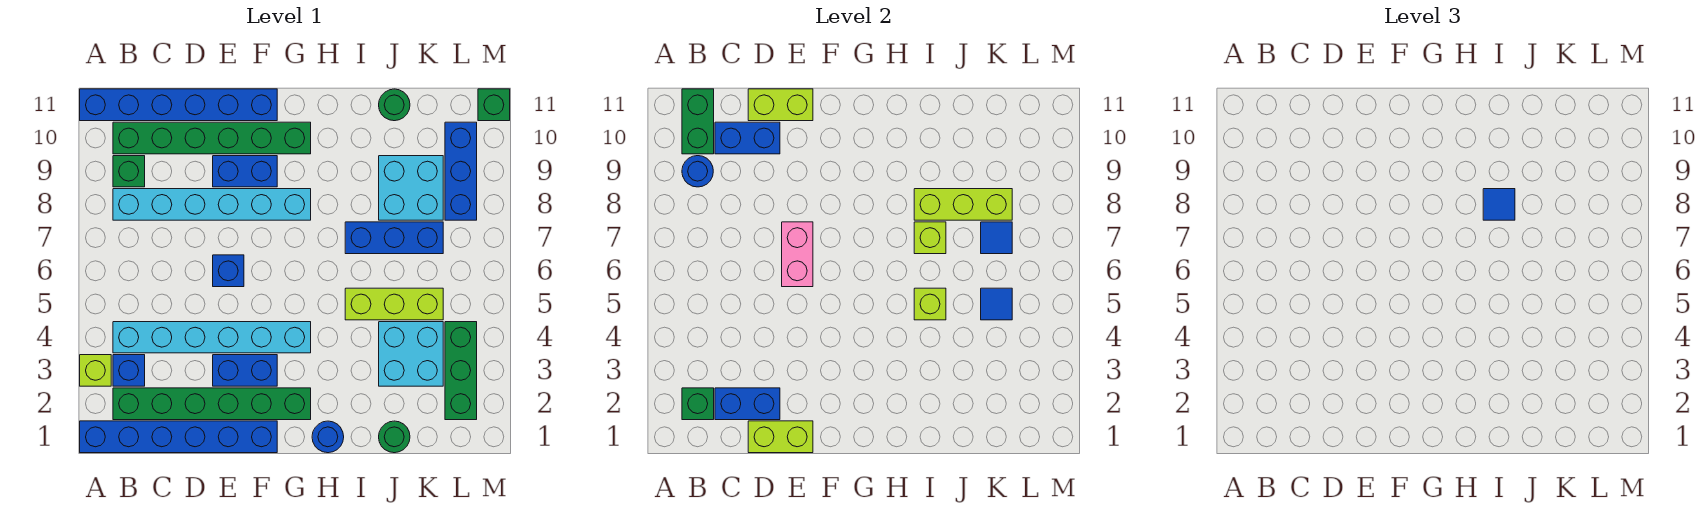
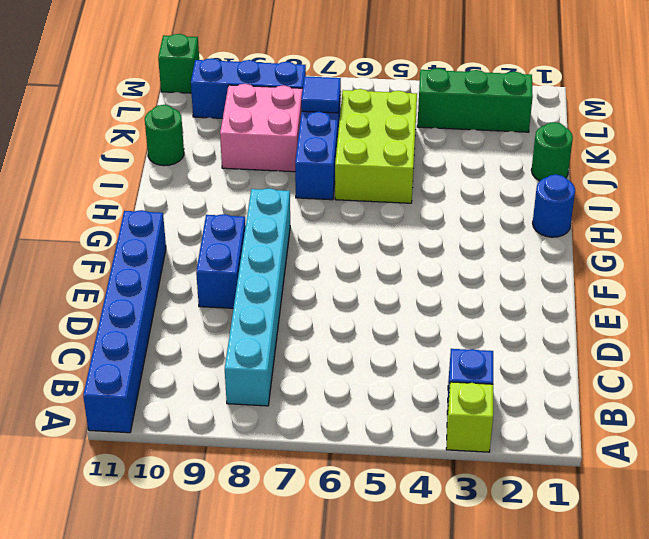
lime brick I5:K6 level 1 -> lime brick I5:K5 level 1
pink brick J8:K9 level 1 -> cyan brick J8:K9 level 1
none -> blue brick A1:F1 level 1
none -> green brick B2:G2 level 1
none -> cyan brick B4:G4 level 1
none -> green brick B9 level 1

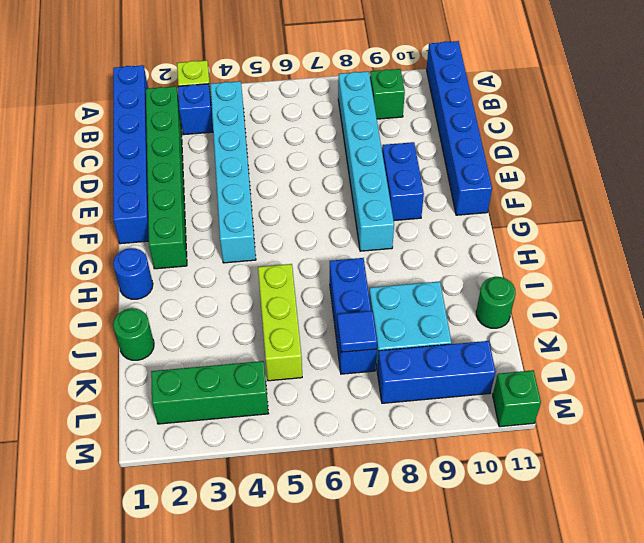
none -> green brick B10:G10 level 1
none -> blue brick E3:F3 level 1
none -> blue brick E6 level 1
none -> cyan brick J3:K4 level 1

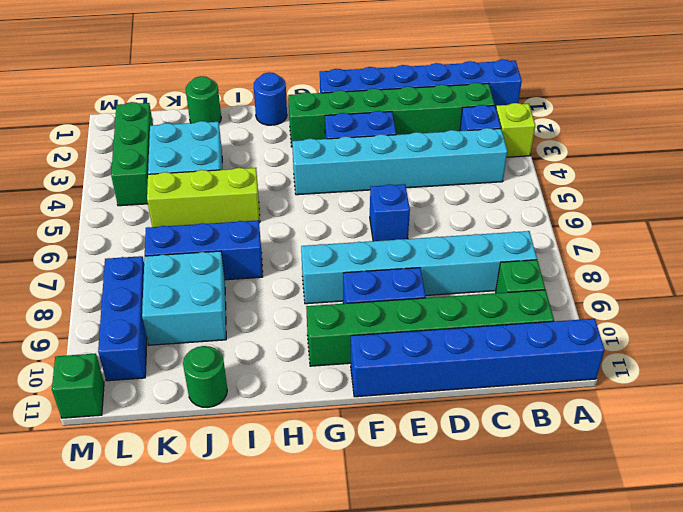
none -> green brick B2 level 2
none -> blue round brick B9 level 2
none -> green brick B10:B11 level 2
none -> blue brick C2:D2 level 2

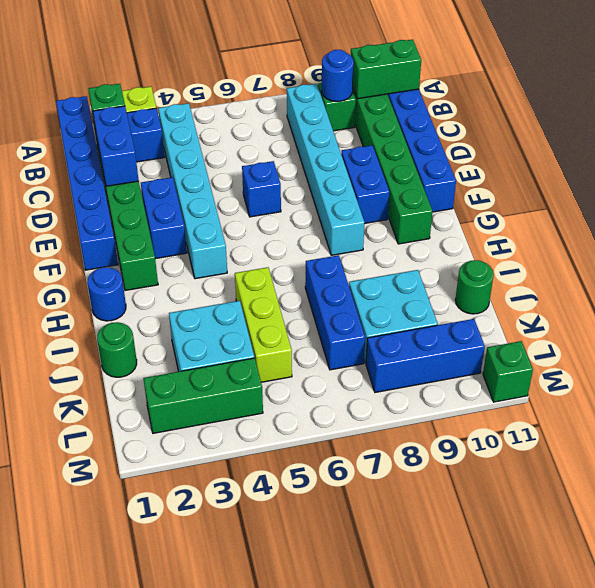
none -> blue brick C10:D10 level 2
none -> lime brick D1:E1 level 2
none -> lime brick D11:E11 level 2
none -> pink brick E6:E7 level 2

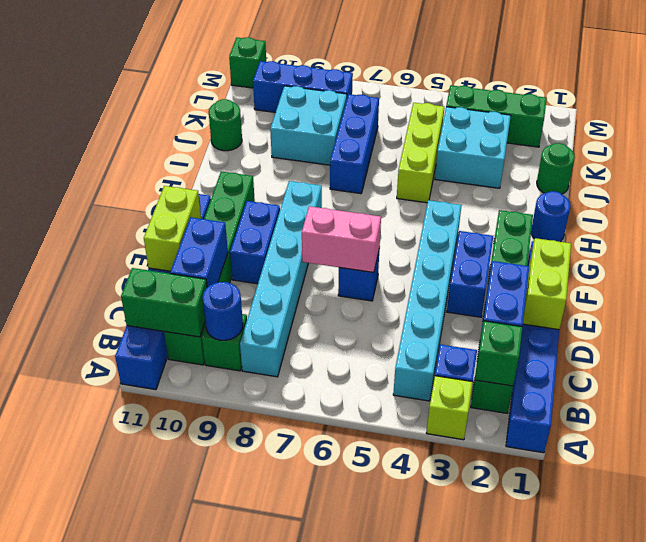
none -> lime brick I5 level 2
none -> lime brick I7 level 2
none -> lime brick I8:K8 level 2
none -> blue tile K5 level 2

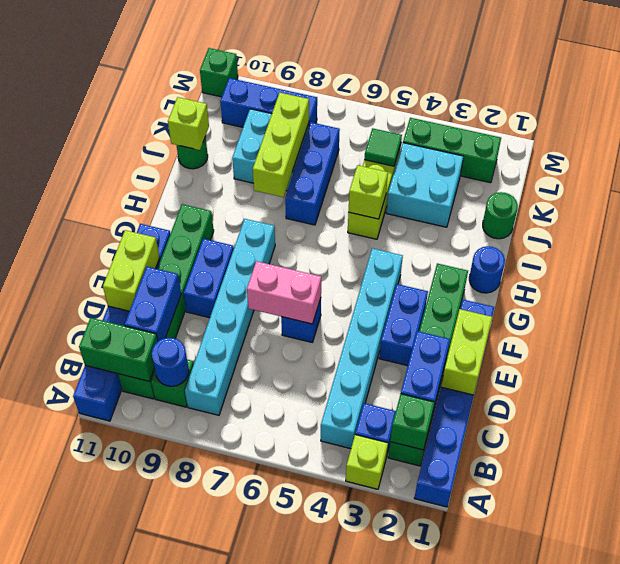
lime brick J11 level 2 -> lime brick I7 level 2
green tile K5 level 2 -> blue tile K5 level 2
none -> blue tile K7 level 2
none -> blue tile I8 level 3

